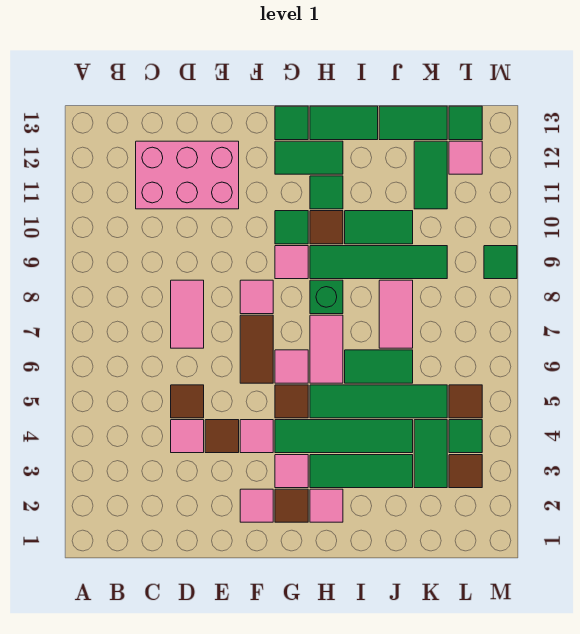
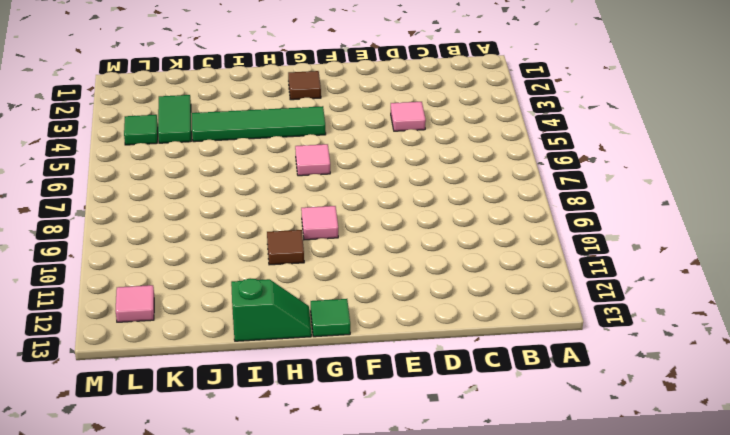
green slope H13:I13 level 1 top I -> green tile H13:I13 level 1
none -> pink brick C11:E12 level 1
none -> brown tile D5 level 1
none -> pink tile D7:D8 level 1
none -> brown tile E4 level 1

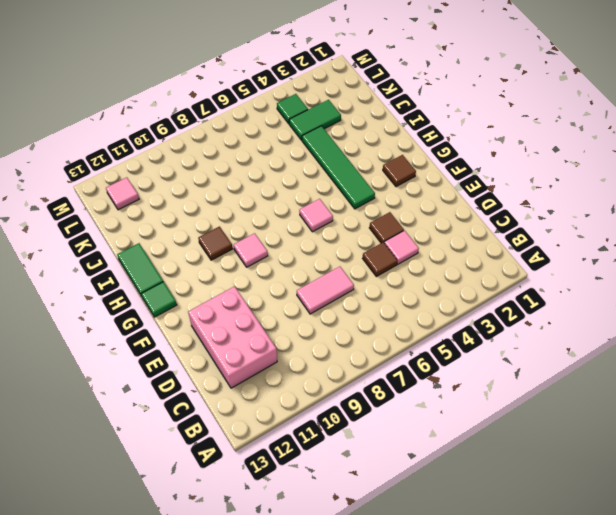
none -> pink tile F2 level 1
none -> pink tile F4 level 1
none -> brown tile F6:F7 level 1
none -> pink tile F8 level 1

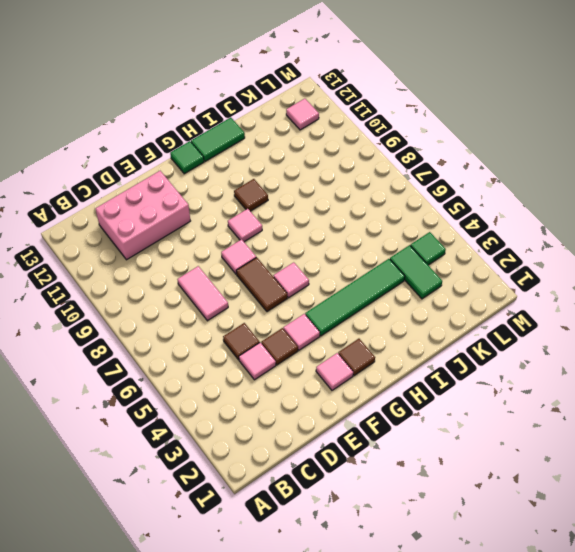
none -> pink tile G3 level 1
none -> brown tile G5 level 1
none -> green tile G10 level 1
none -> green tile G12:H12 level 1

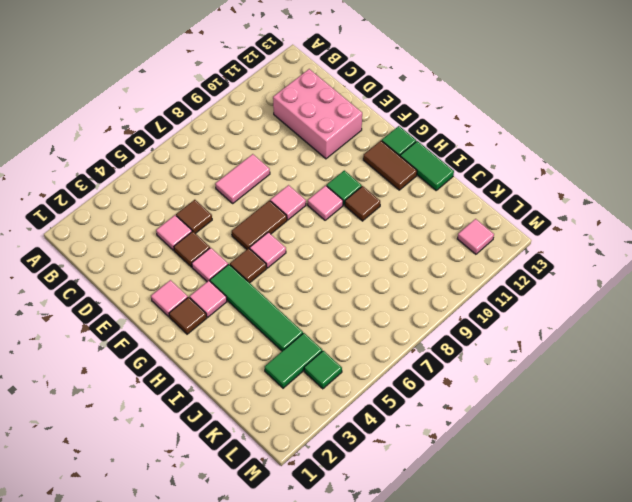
brown tile G12:H12 level 1 -> green tile G12:H12 level 1
none -> pink tile H2 level 1
none -> green tile H3:J3 level 1
none -> green tile H5:K5 level 1
none -> pink tile H6:H7 level 1

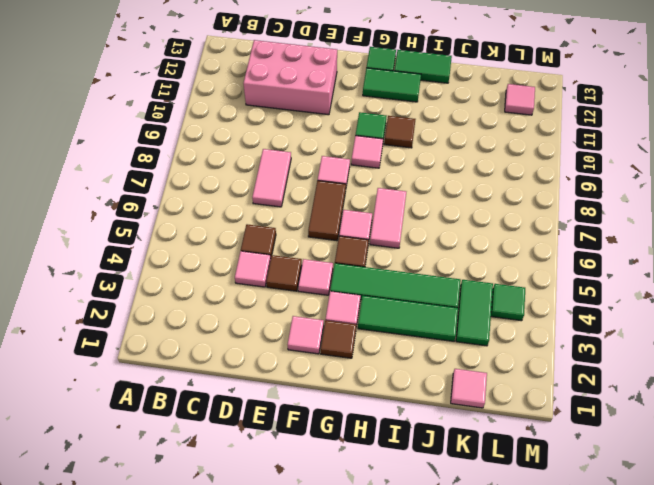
pink tile K1 level 1 -> pink tile H2 level 1
none -> green tile H5:K5 level 1
none -> green brick H8 level 1
none -> green tile H9:K9 level 1
none -> green tile H11 level 1

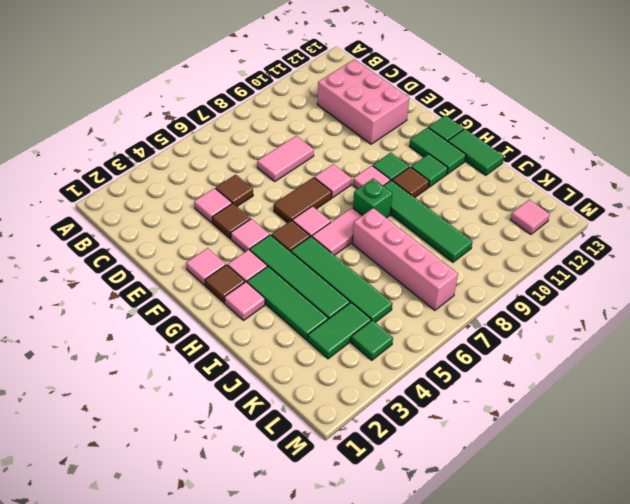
pink brick I7:L7 level 1 -> pink tile J7:J8 level 1
none -> green tile I6:J6 level 1
none -> green tile I10:J10 level 1
none -> green tile J13:K13 level 1
none -> green tile K11:K12 level 1

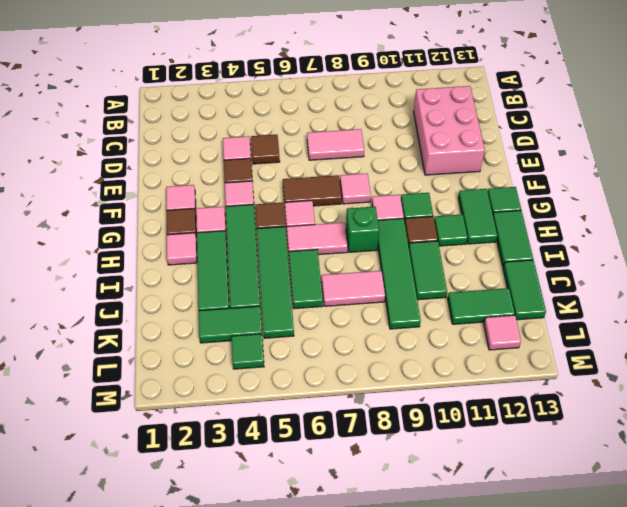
none -> brown tile L3 level 1
none -> brown tile L5 level 1
none -> green tile L13 level 1
none -> green tile M9 level 1

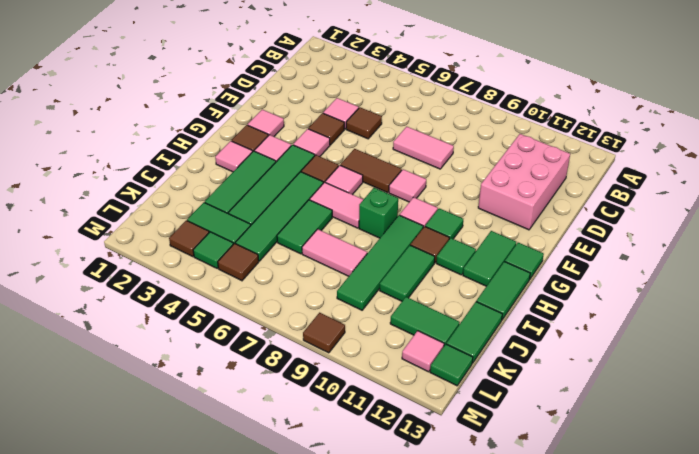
brown tile M9 level 1 -> green tile M9 level 1

